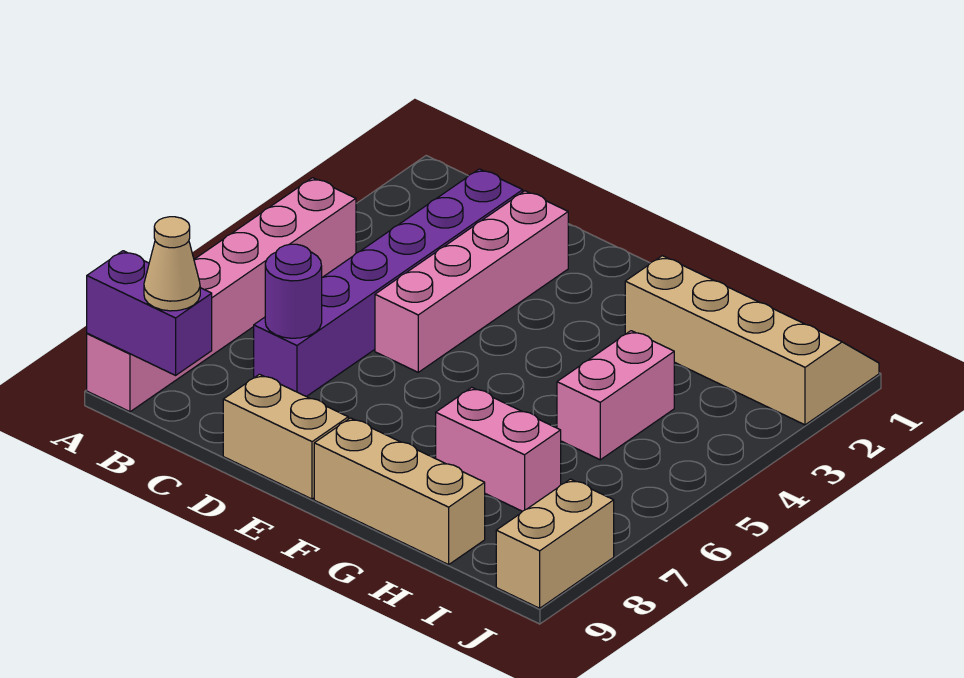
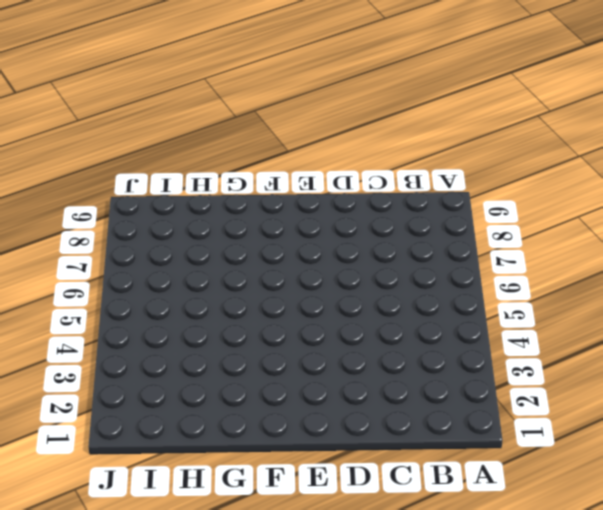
none -> pink brick A4:A9 level 1
none -> purple brick C2:C7 level 1
none -> pink brick D2:D5 level 1

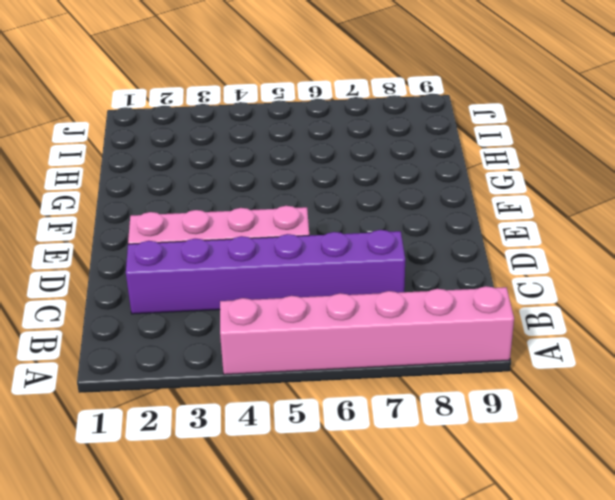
none -> tan brick D9:E9 level 1
none -> tan brick F9:H9 level 1
none -> tan slope G1:J2 level 1 top 2

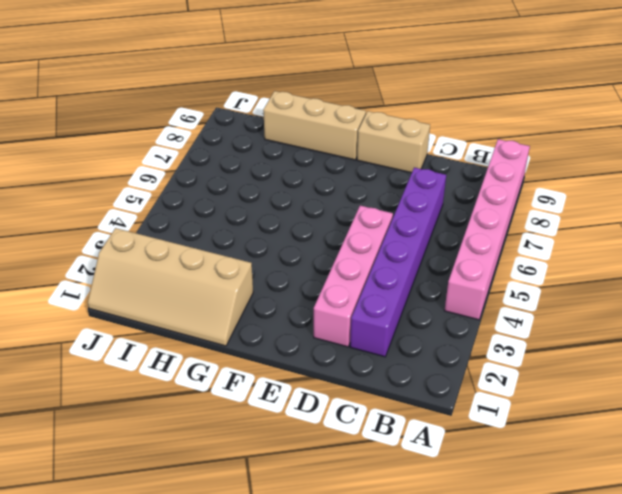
none -> pink brick G7:H7 level 1
none -> pink brick H4:H5 level 1
none -> tan brick J8:J9 level 1

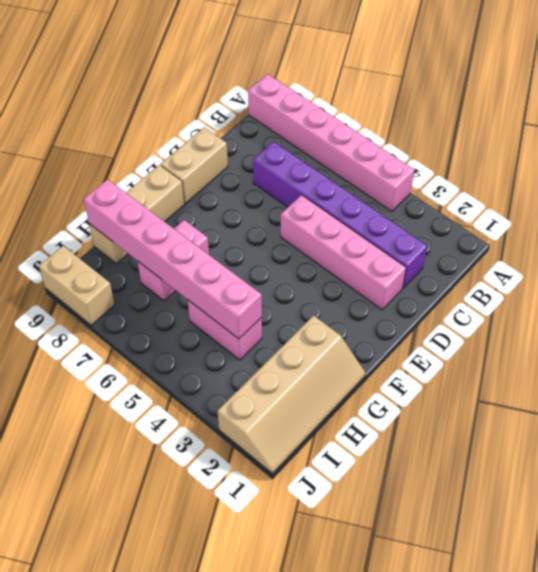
pink brick H4:H9 level 2 -> none
none -> purple brick A9:B9 level 2
none -> purple round brick C7 level 2
none -> tan cone B9 level 3

